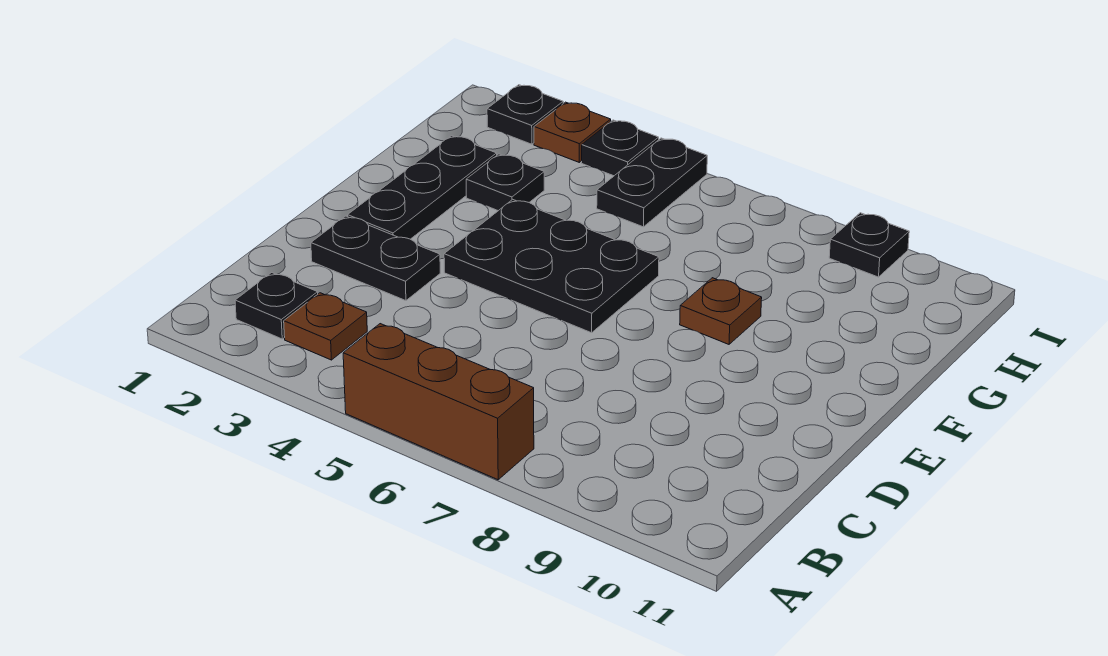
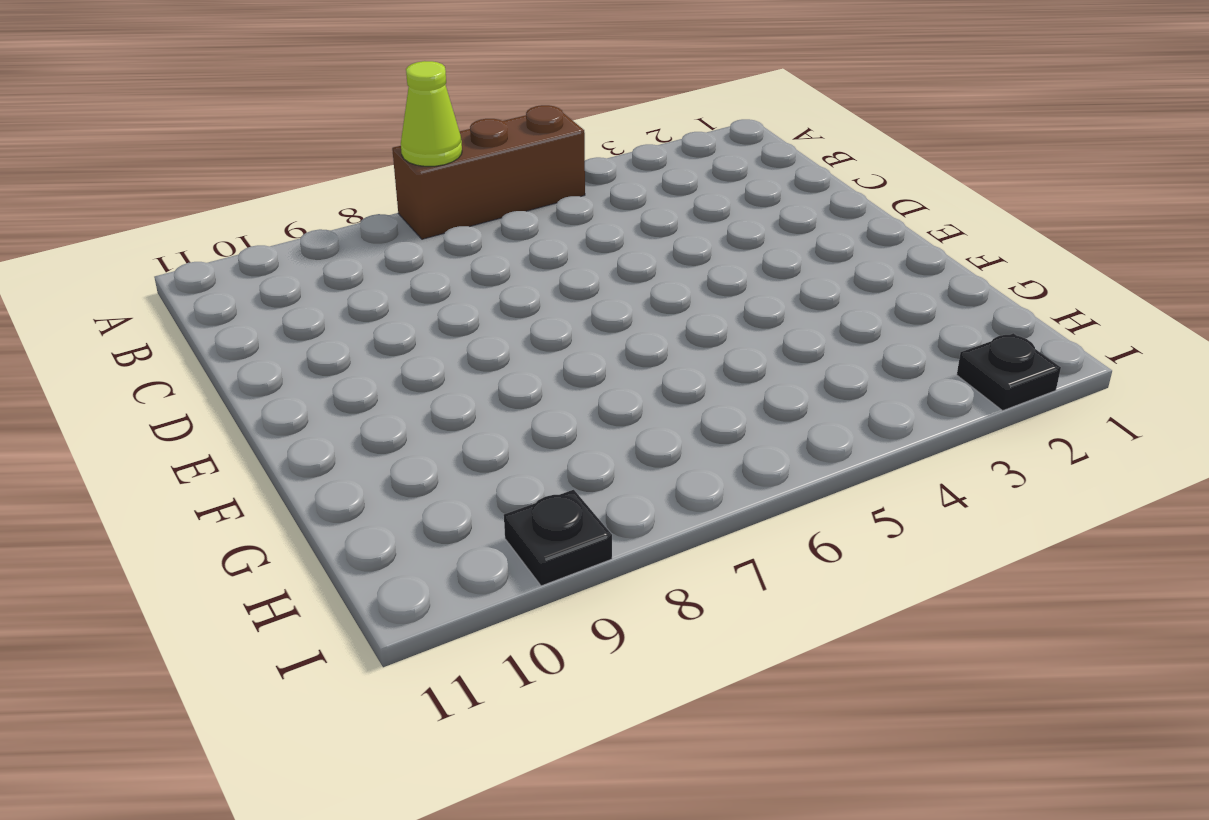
lime cone A7 level 2 -> none
none -> black plate B2 level 1
none -> brown plate B3 level 1
none -> black plate D2:D3 level 1

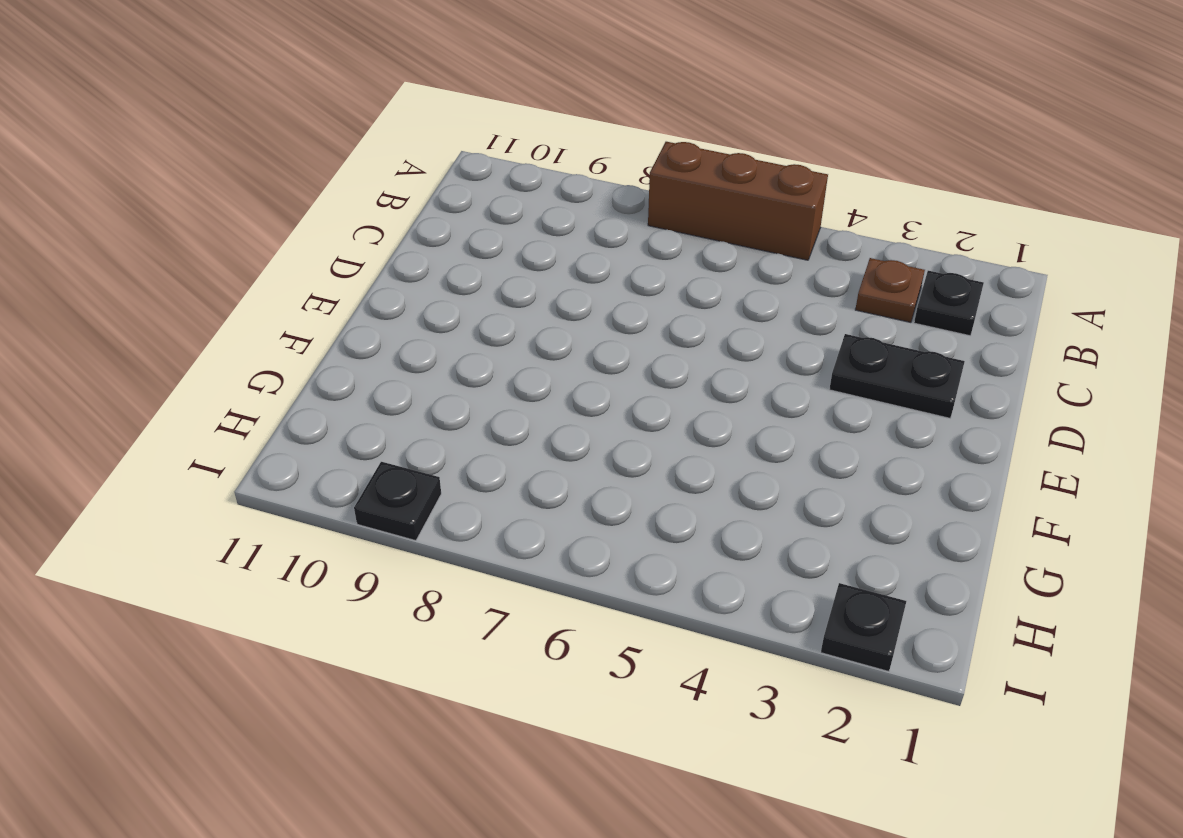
none -> black plate E2:G2 level 1
none -> black plate E4:F6 level 1
none -> brown plate F8 level 1

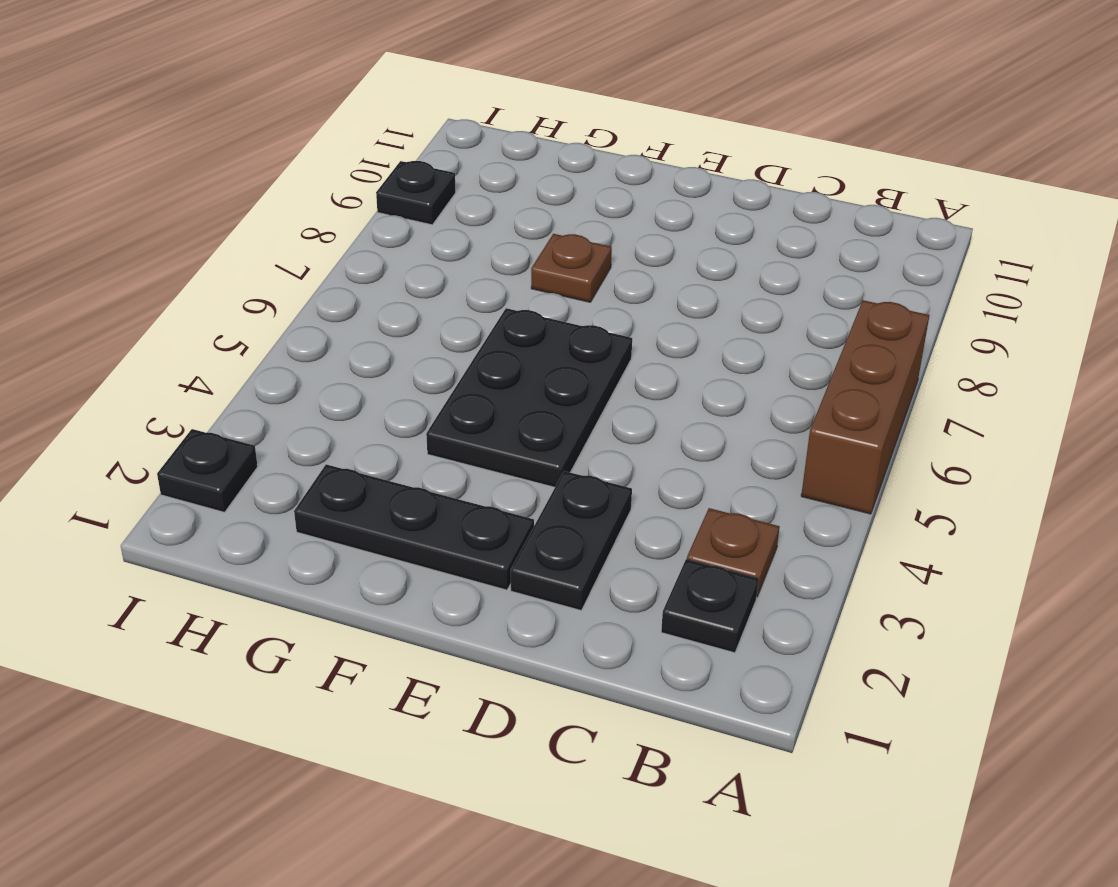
none -> black plate G3 level 1
none -> black plate H5:I5 level 1
none -> brown plate I3 level 1

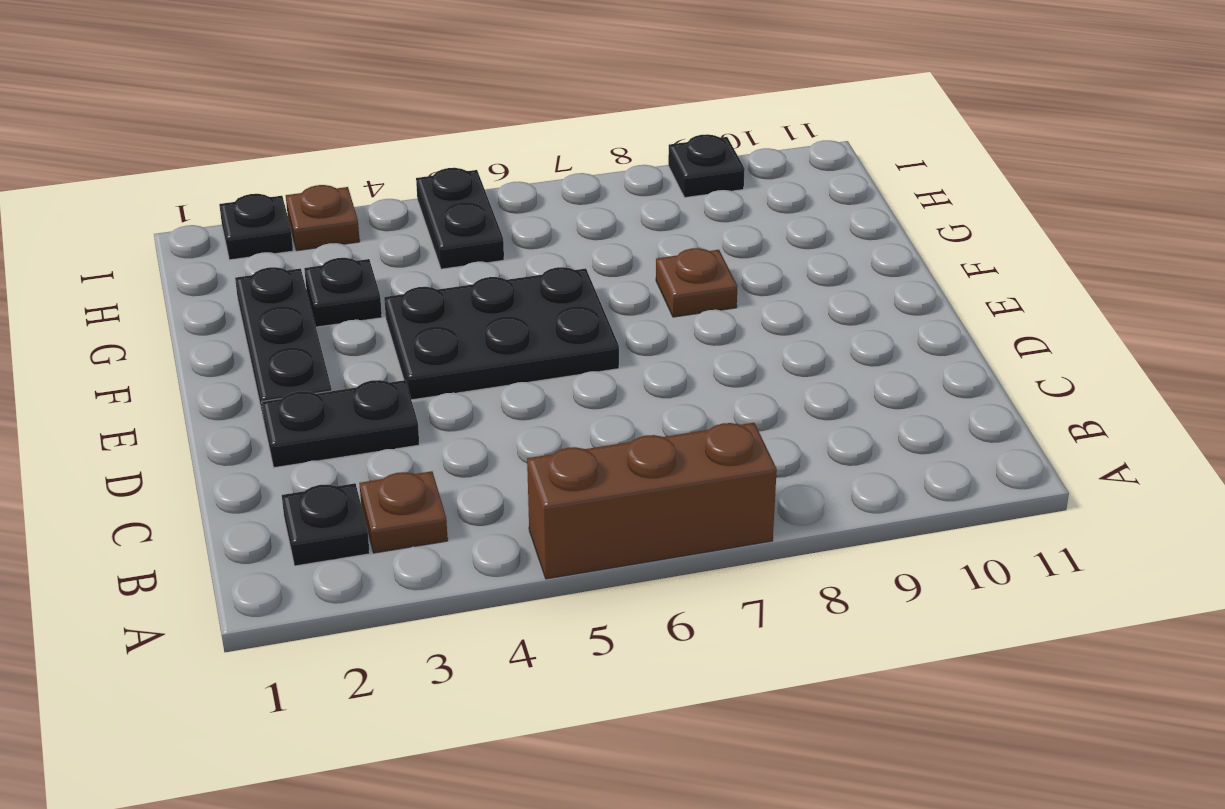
none -> black plate I4 level 1

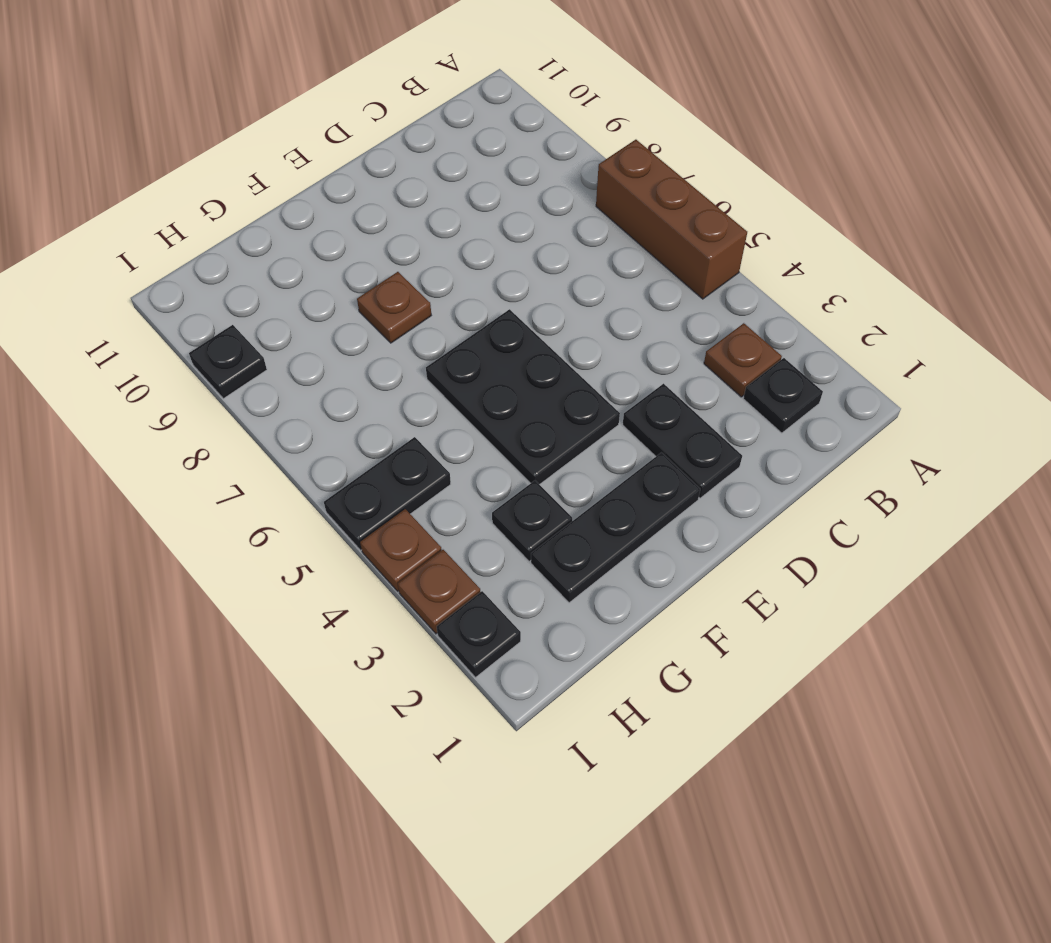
brown plate I4 level 1 -> black plate I4 level 1

